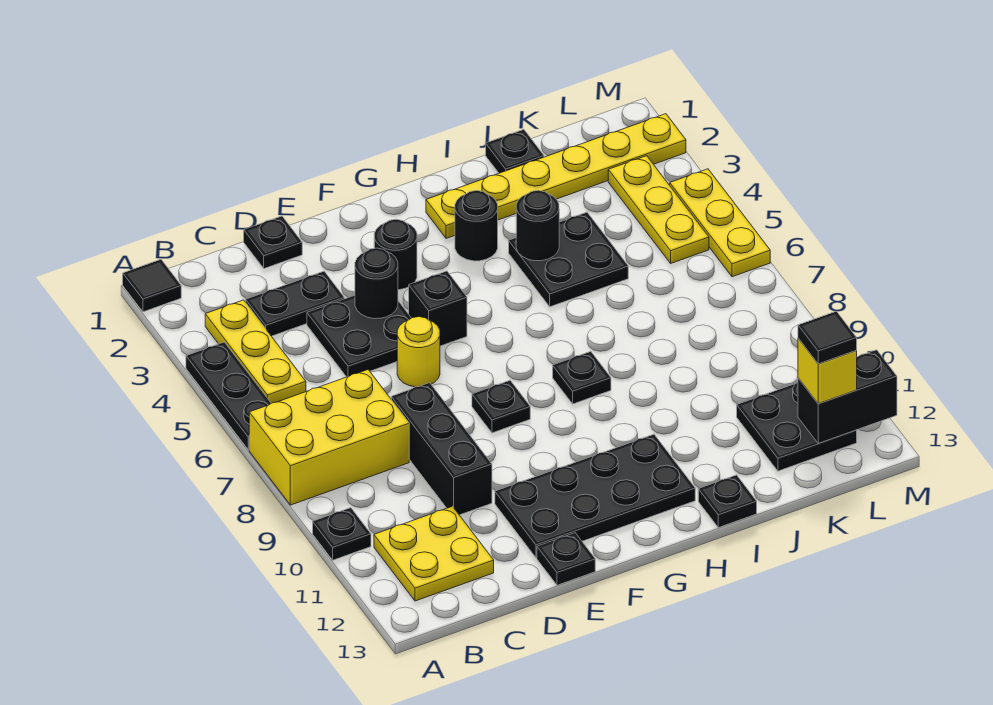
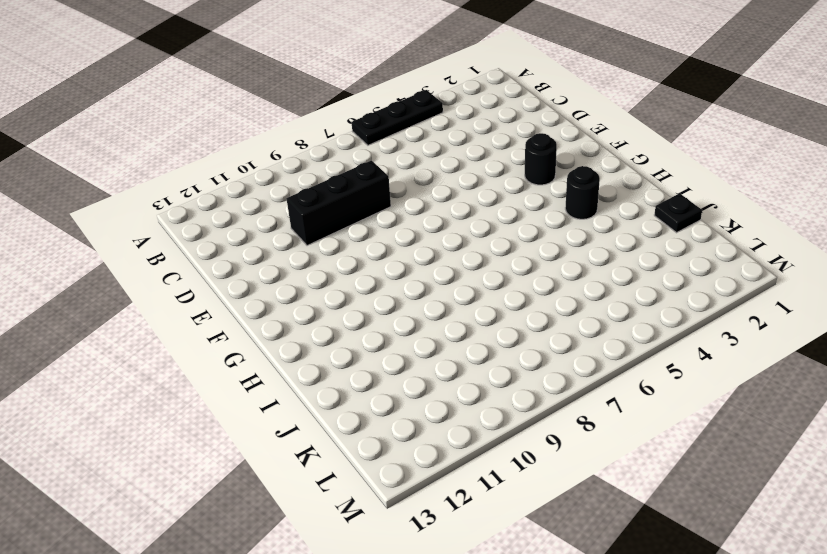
none -> black tile A1 level 1
none -> yellow brick A7:C8 level 1
none -> black plate A10 level 1
none -> yellow plate B3:B5 level 1

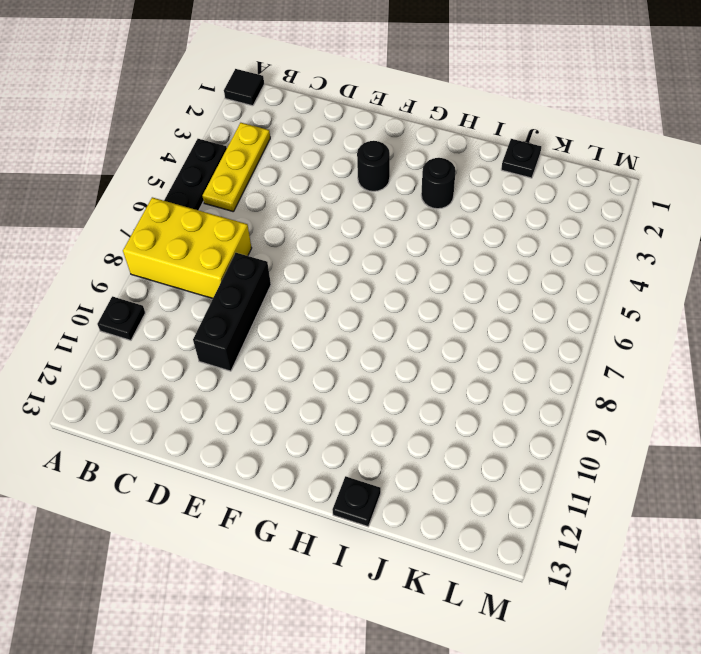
none -> yellow plate B11:C12 level 1
none -> black plate C3:D3 level 1
none -> black plate D1 level 1
none -> black plate D4:E5 level 1

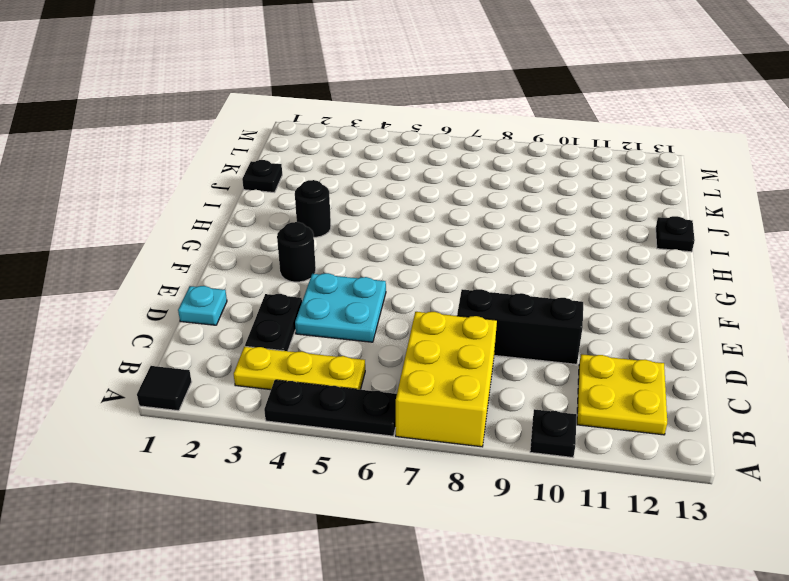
cyan plate D1 level 1 -> black plate D1 level 1
cyan plate D4:E5 level 1 -> black plate D4:E5 level 1
none -> yellow round brick E6 level 1
none -> black plate E11:H12 level 1
none -> black plate E13 level 1
none -> black brick F5 level 1

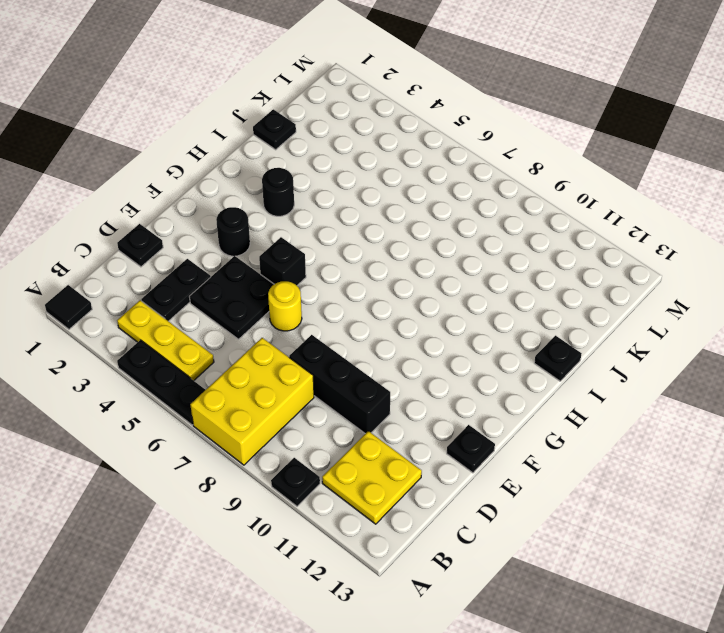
none -> black plate E11:H12 level 1
none -> black plate F8 level 1
none -> yellow plate H2:M2 level 1
none -> black plate H8 level 1

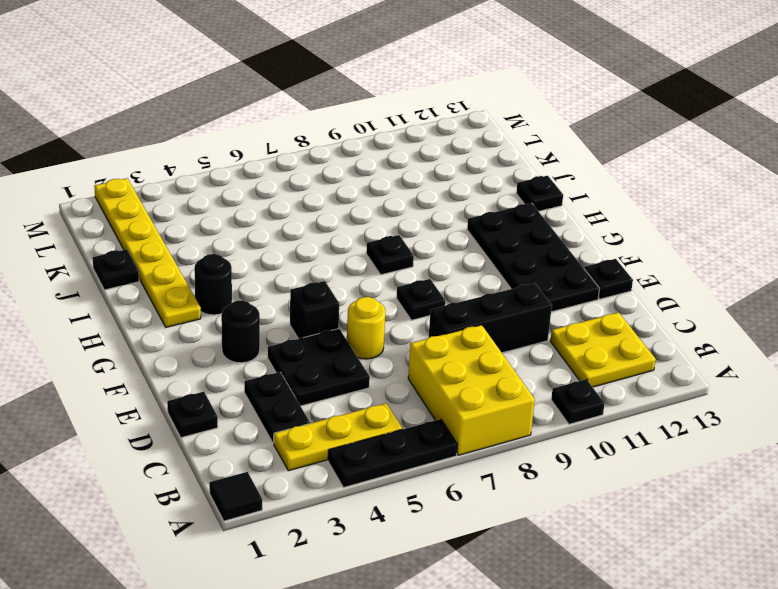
none -> black plate I4:J5 level 1
none -> black plate K11:L12 level 1
none -> yellow plate L3:L5 level 1
none -> yellow plate M4:M6 level 1

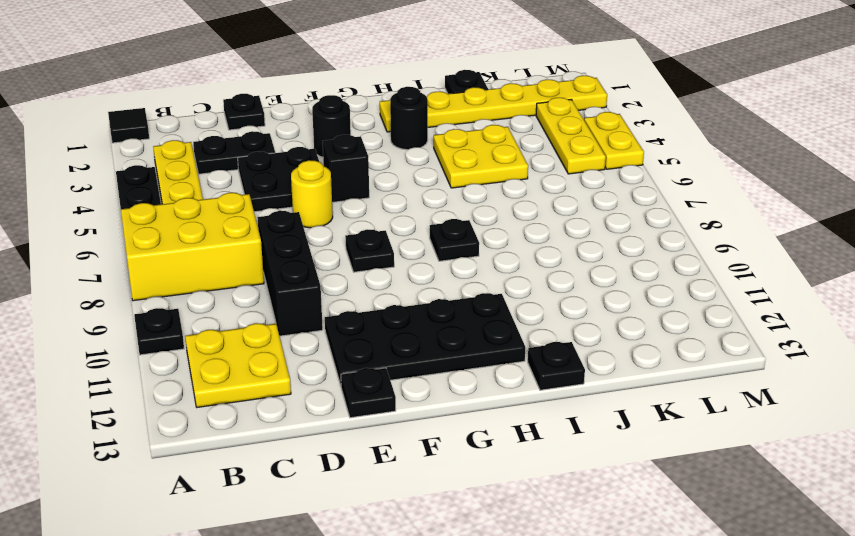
yellow plate I4:J5 level 1 -> black plate I4:J5 level 1
yellow plate M4:M5 level 1 -> yellow plate M4:M6 level 1
none -> black plate K11:L12 level 1
none -> black round brick E4 level 2
none -> black round brick I4 level 2
none -> black brick L12:M12 level 2

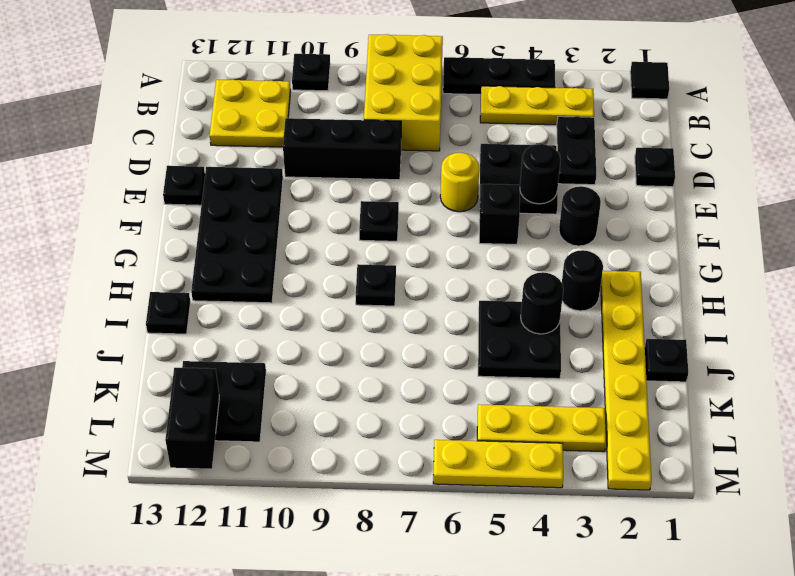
none -> yellow brick L12 level 3
none -> black tile L12 level 4

